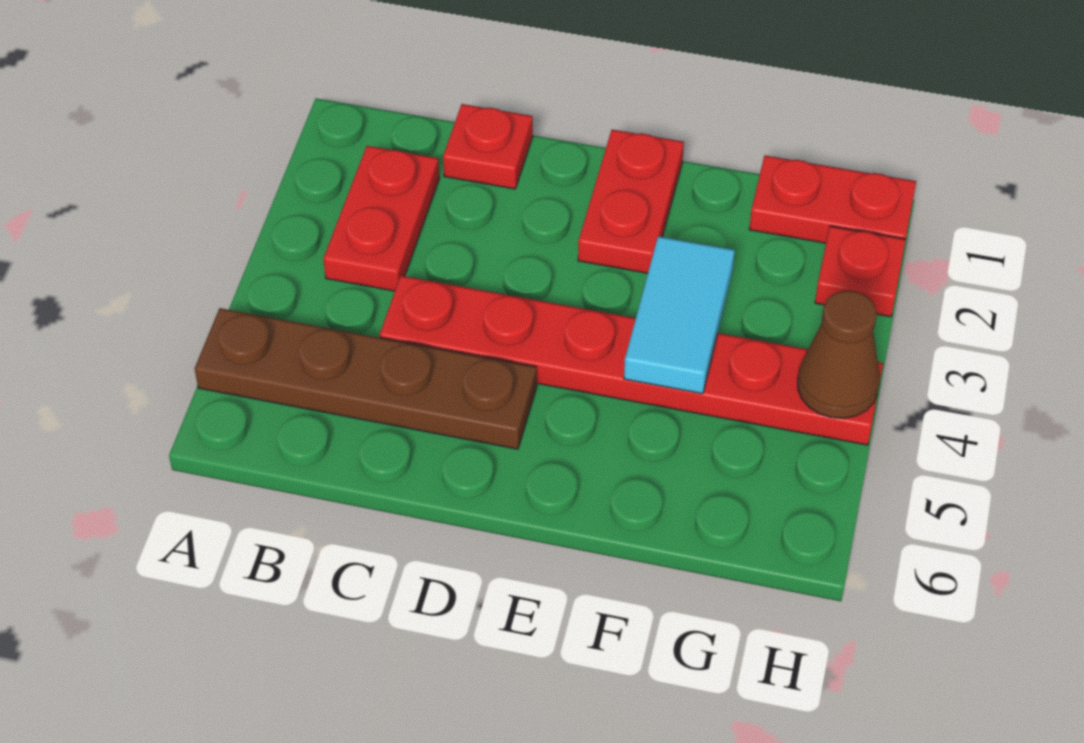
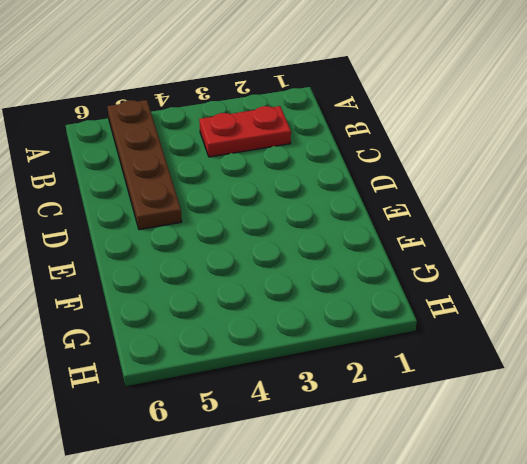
none -> red plate C1 level 1
none -> red plate C4:H4 level 1

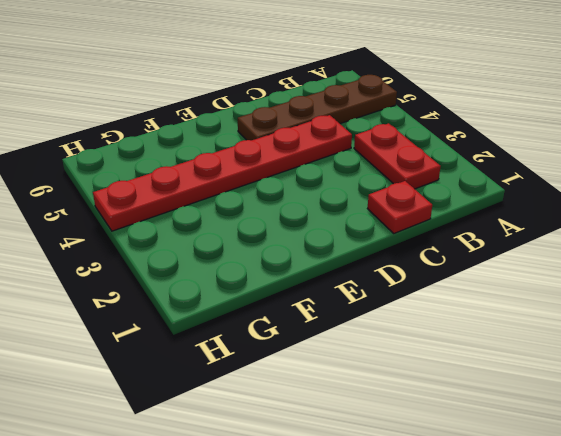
none -> red plate E1:E2 level 1
none -> red plate G1:H1 level 1

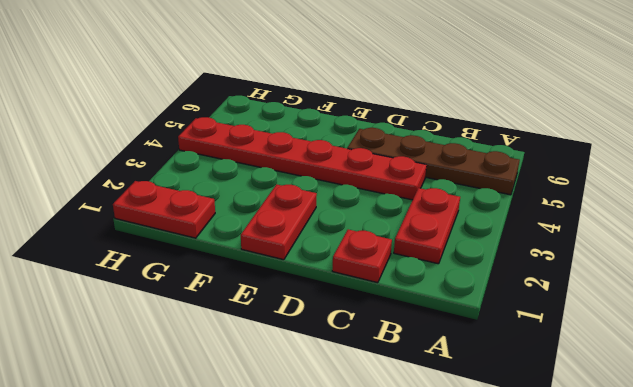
none -> red plate H2 level 1
none -> cyan tile F3:F4 level 2

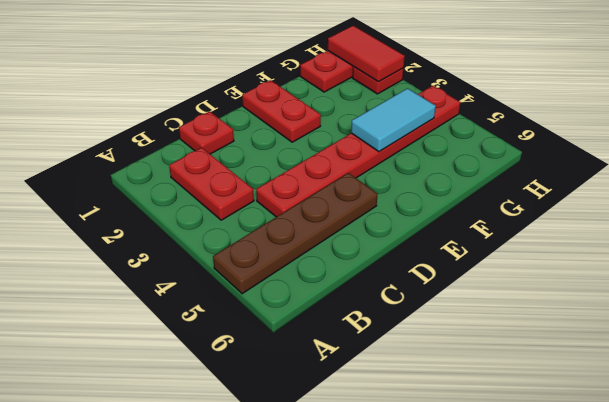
cyan tile F4:G4 level 2 -> cyan tile F3:F4 level 2
red tile H1:H2 level 2 -> none
none -> brown cone H4 level 2

